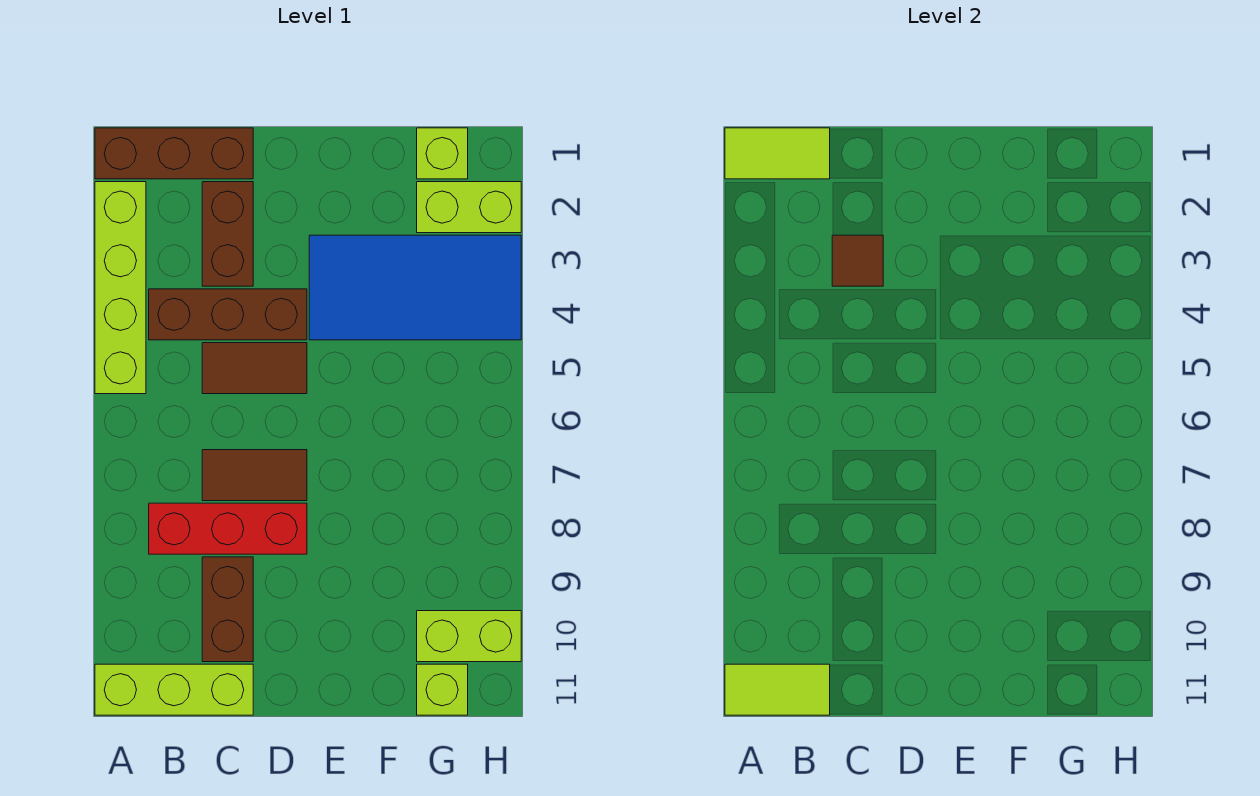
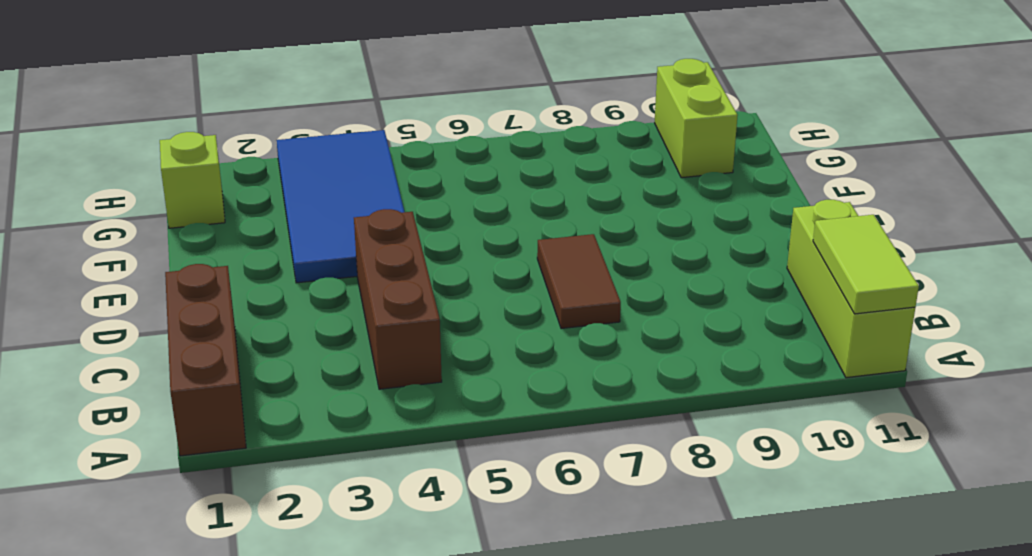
none -> lime brick A2:A5 level 1
none -> red brick B8:D8 level 1
none -> brown brick C2:C3 level 1

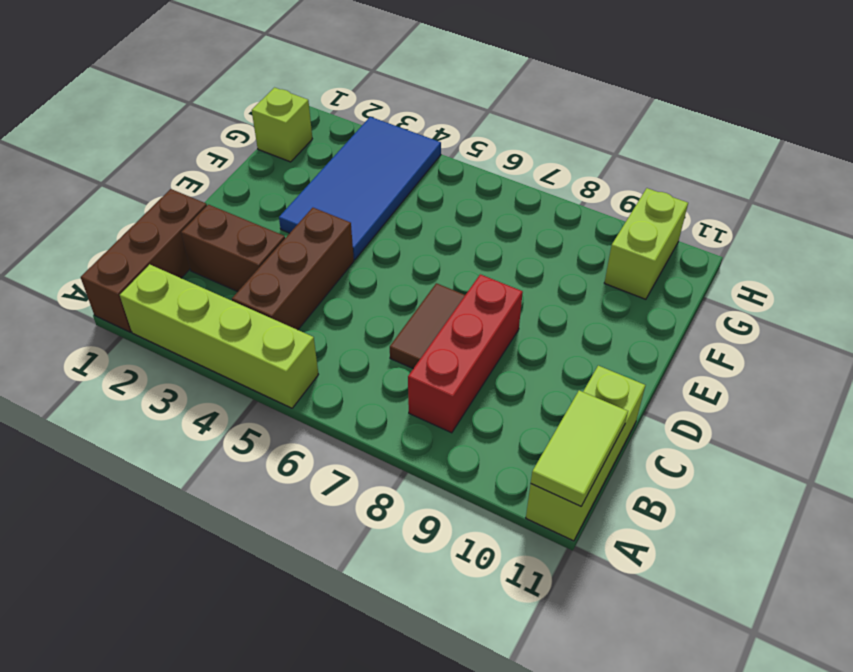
none -> brown tile C5:D5 level 1
none -> brown brick C9:C10 level 1
none -> lime brick G2:H2 level 1

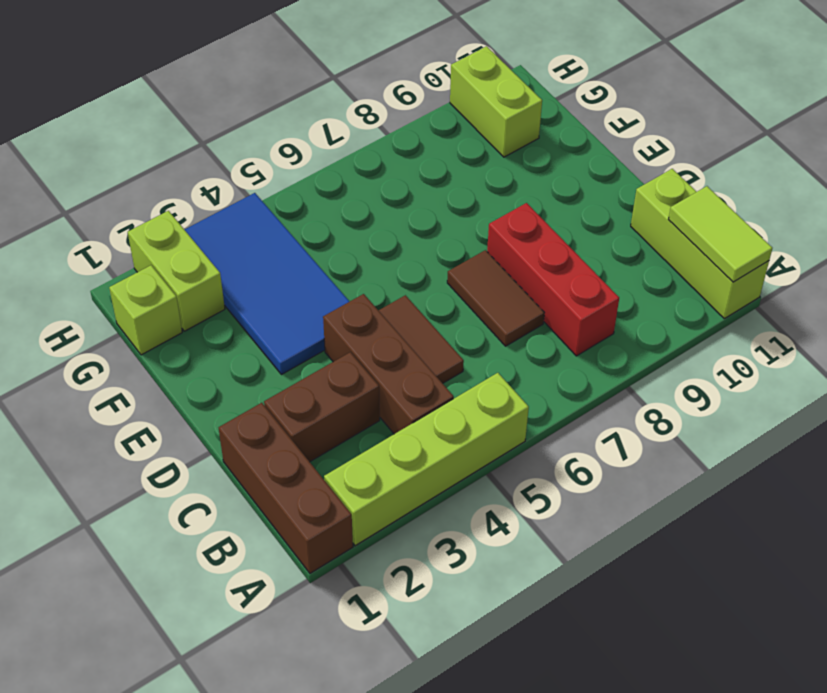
none -> brown brick C9:C10 level 1
none -> lime brick G11 level 1
none -> lime tile A1:B1 level 2

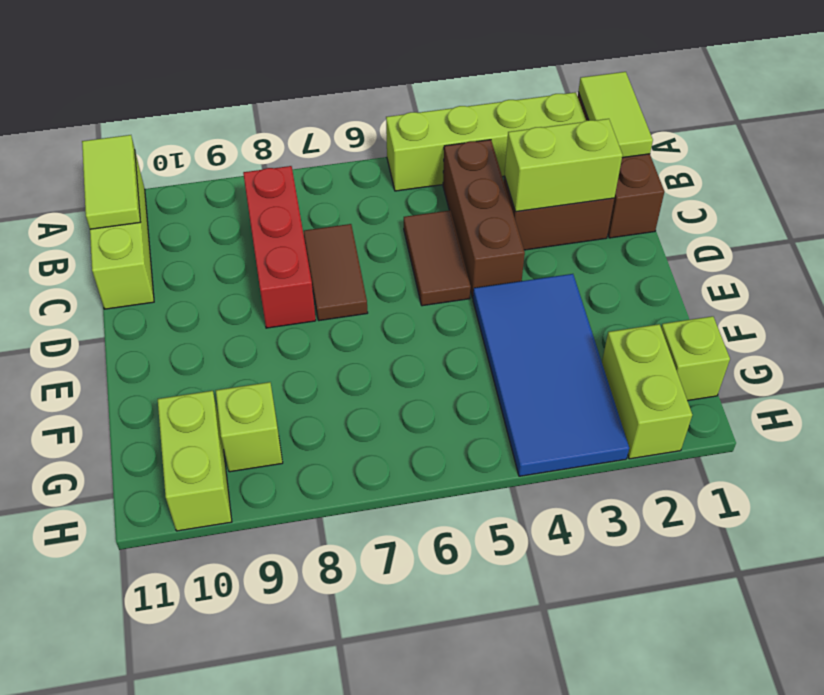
lime brick C2:C3 level 2 -> brown tile C3 level 2
lime brick G9 level 1 -> lime brick G11 level 1
none -> brown brick C9:C10 level 1

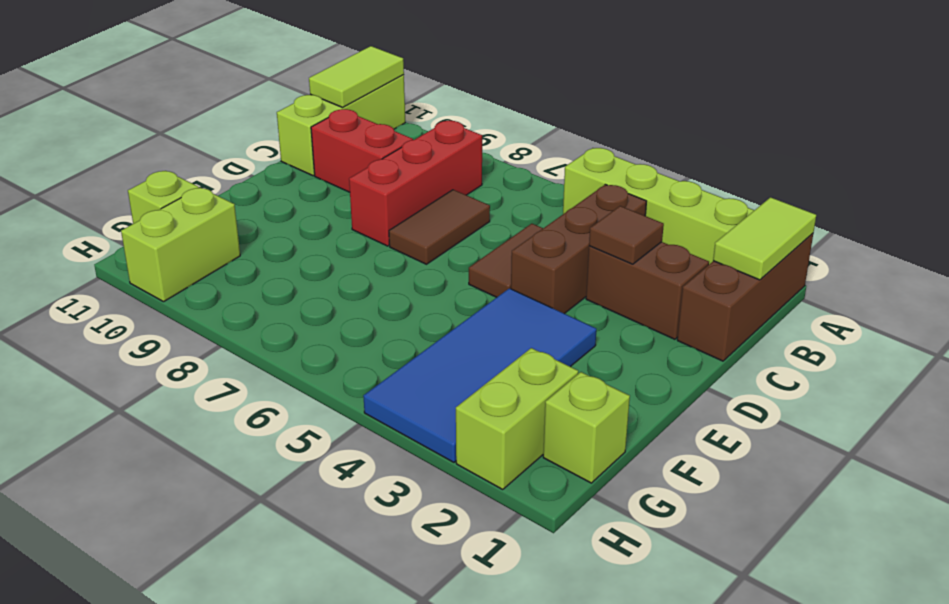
red brick C9:C10 level 1 -> brown brick C9:C10 level 1

